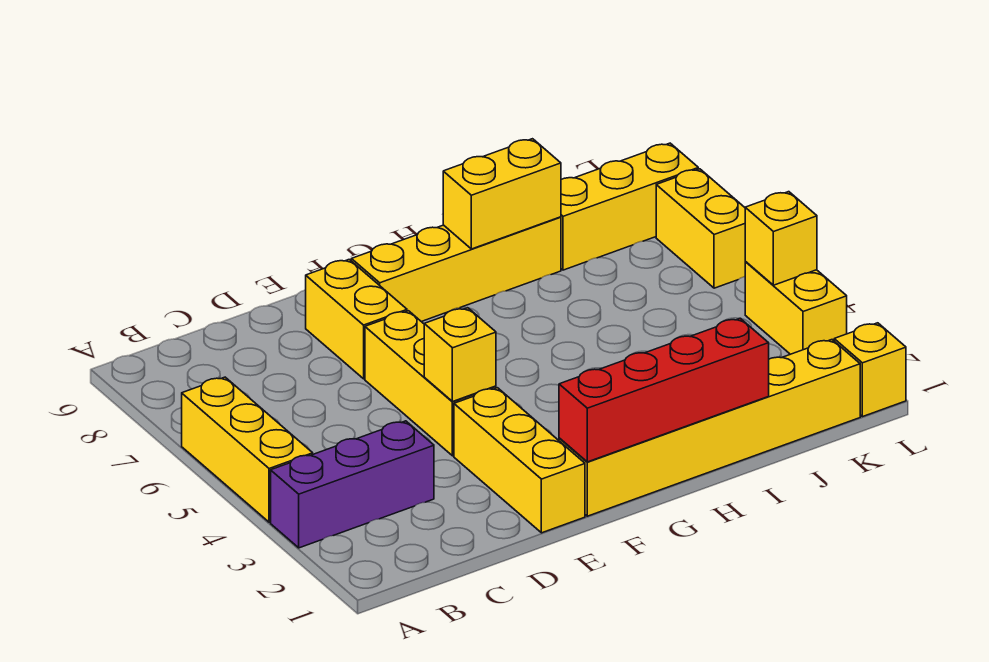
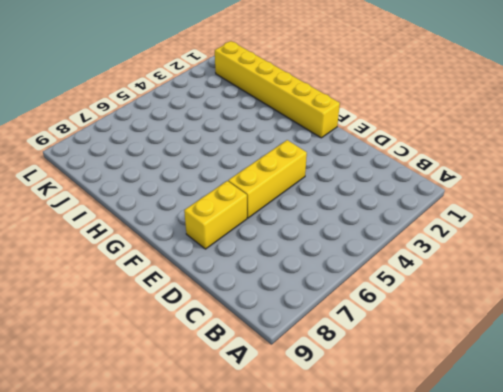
none -> purple brick A3:C3 level 1
none -> yellow brick A4:A6 level 1
none -> yellow brick E1:E3 level 1

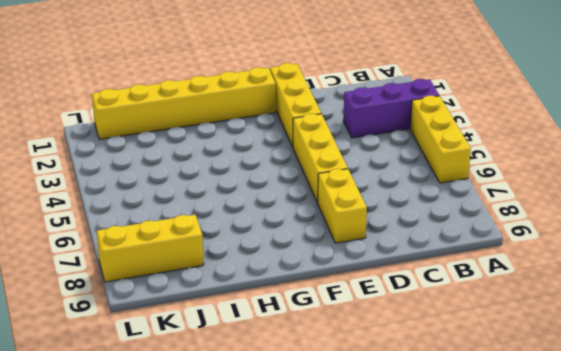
none -> yellow brick F8:I8 level 1
none -> yellow brick L1 level 1
none -> yellow brick L3:L4 level 1

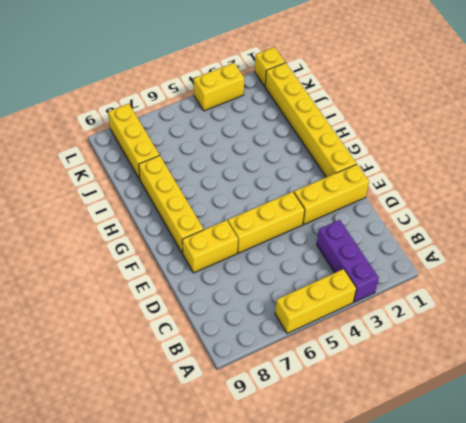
none -> yellow brick L6:L7 level 1
none -> yellow brick E4 level 2
none -> red brick F1:I1 level 2

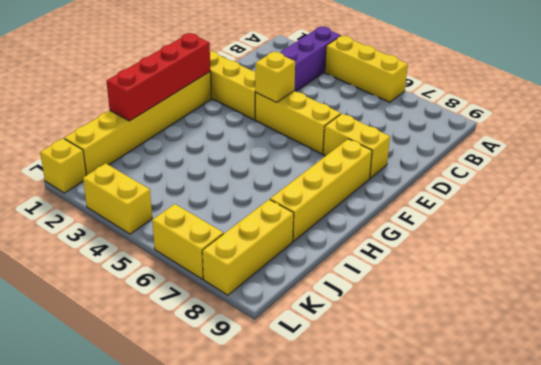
none -> yellow brick H8:I8 level 2
none -> yellow brick L4 level 2

